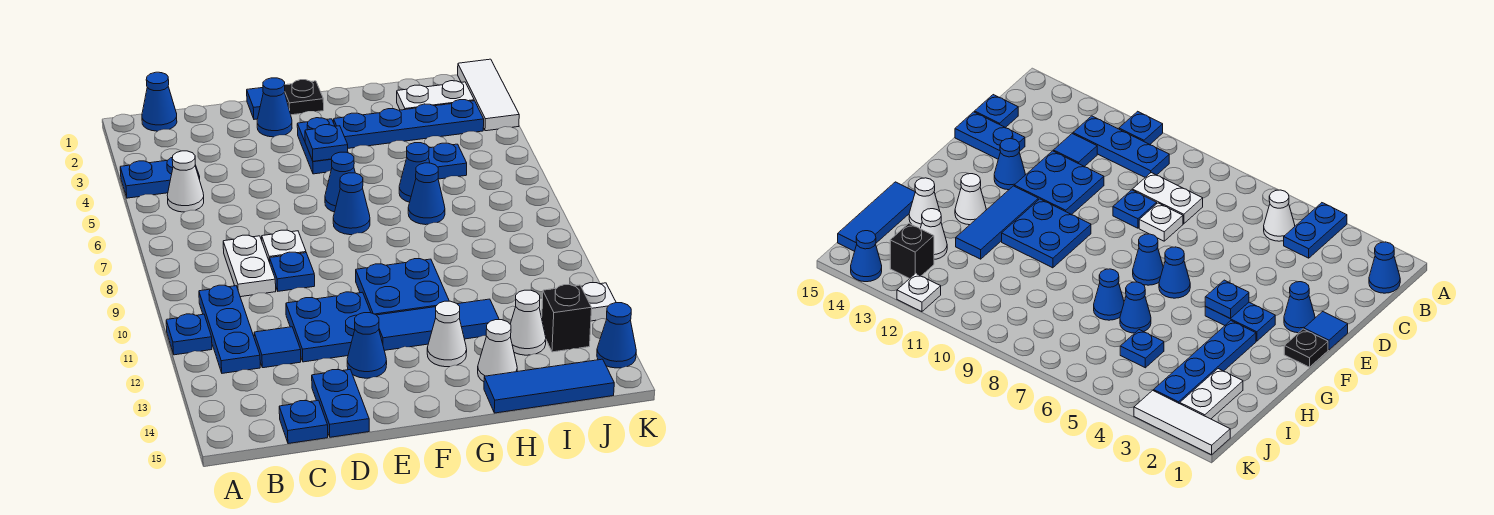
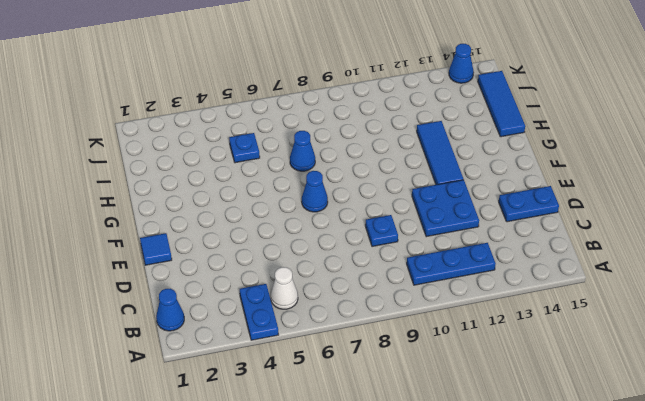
none -> blue plate A11 level 1
none -> white plate C8:C9 level 1
none -> blue tile C12 level 1
none -> blue plate C15 level 1

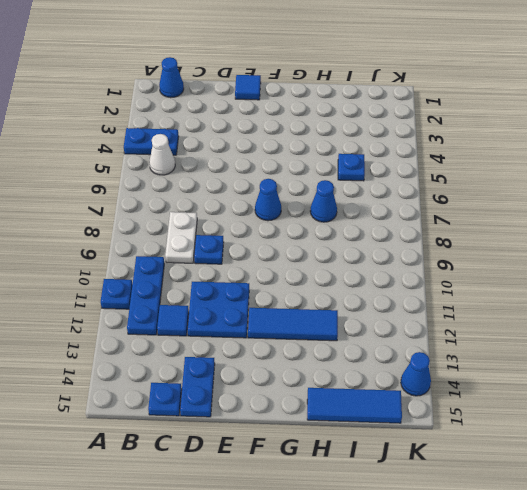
none -> white plate D8 level 1
none -> blue cone E2 level 1
none -> blue cone E13 level 1
none -> black plate F1 level 1

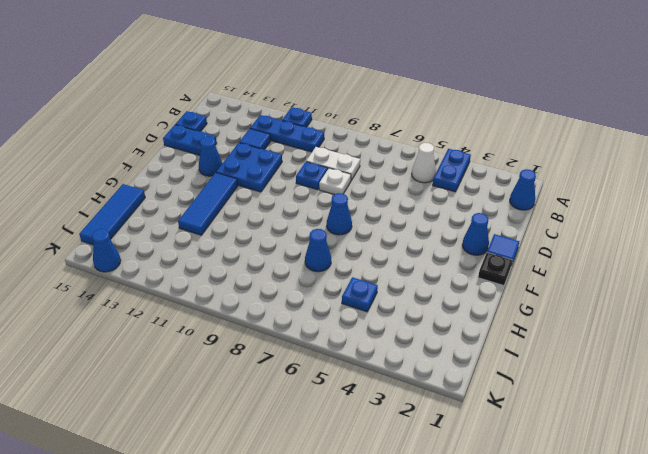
none -> blue plate F3:F4 level 1
none -> blue cone F6 level 1
none -> blue plate F10:G11 level 1
none -> blue plate G3:J3 level 1

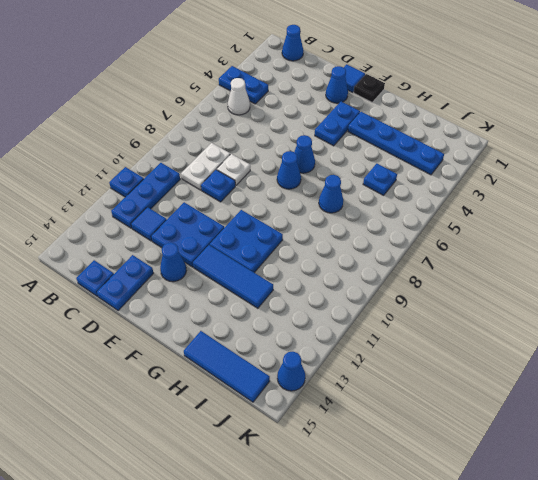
none -> white cone G13 level 1
none -> blue cone H6 level 1
none -> white cone H14 level 1
none -> white plate I2:J2 level 1

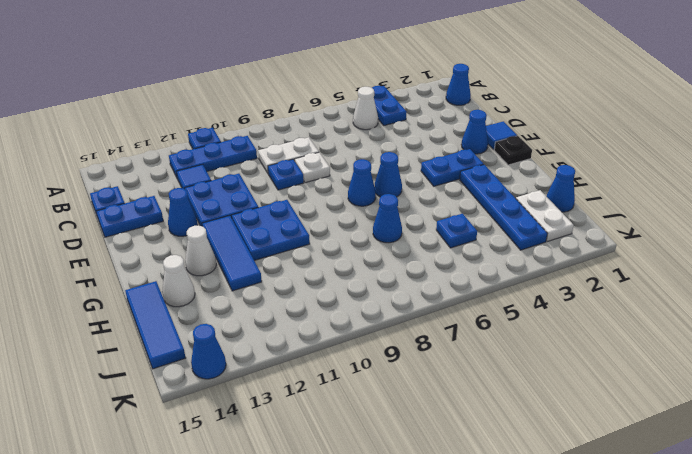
blue cone I1 level 1 -> blue cone H6 level 1
none -> white cone I13 level 1
none -> black brick J13 level 1
none -> white tile K1:K3 level 1
none -> white plate K12 level 1

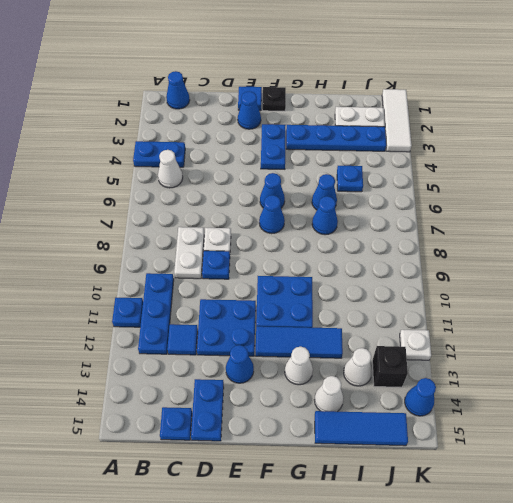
none -> blue plate F4 level 2

